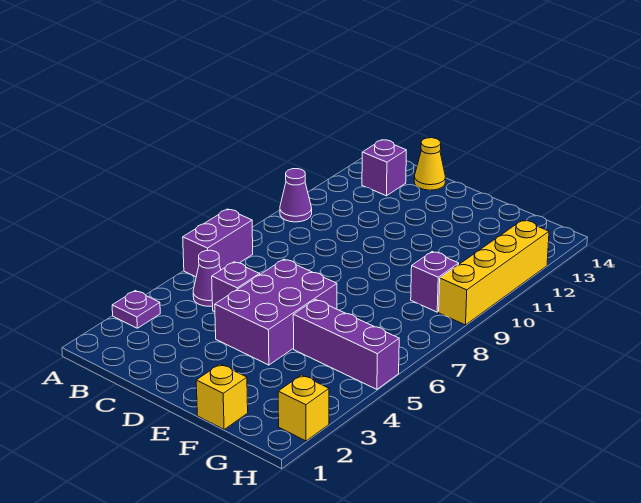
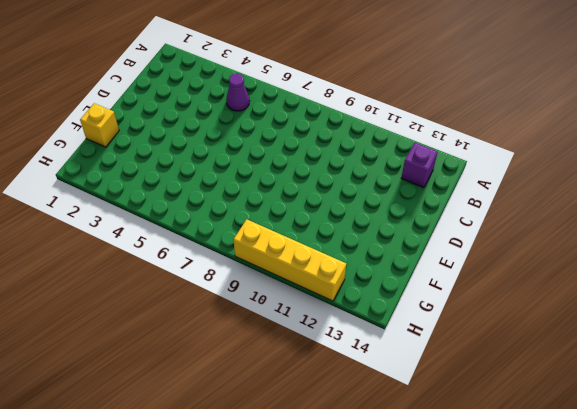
none -> purple plate A3 level 1
none -> purple brick A6:A7 level 1
none -> purple cone A10 level 1

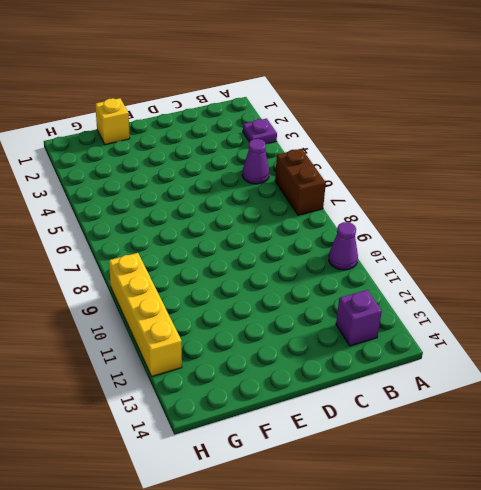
brown brick A6:A7 level 1 -> purple brick A6:A7 level 1
none -> purple brick C5 level 1
none -> yellow cone C14 level 1
none -> purple brick D4:E6 level 1

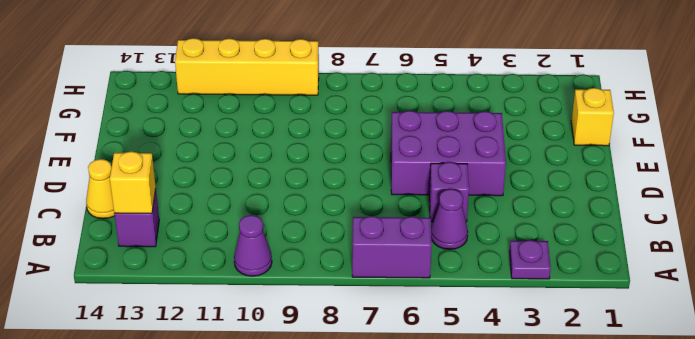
yellow brick B13 level 2 -> yellow brick H2 level 1
none -> purple brick F5:H5 level 1
none -> purple brick G9 level 1

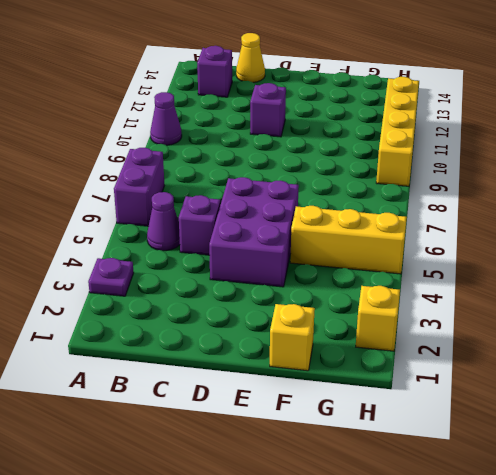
purple brick D11 level 1 -> purple brick G9 level 1
yellow brick F5:H5 level 1 -> purple brick F5:H5 level 1

